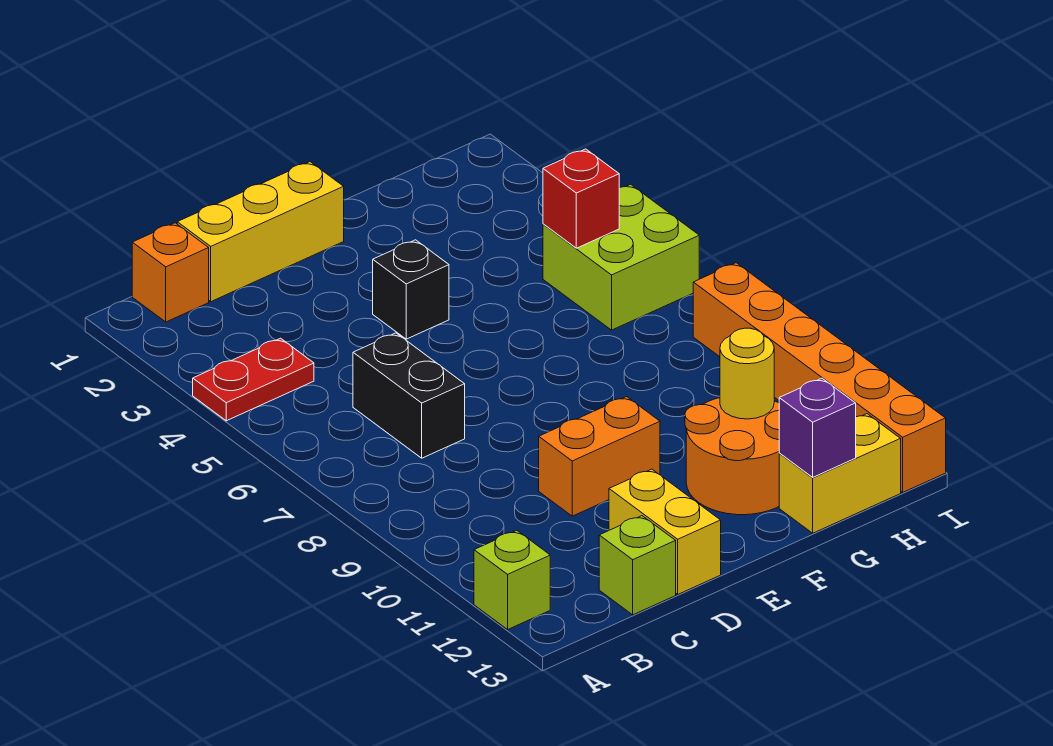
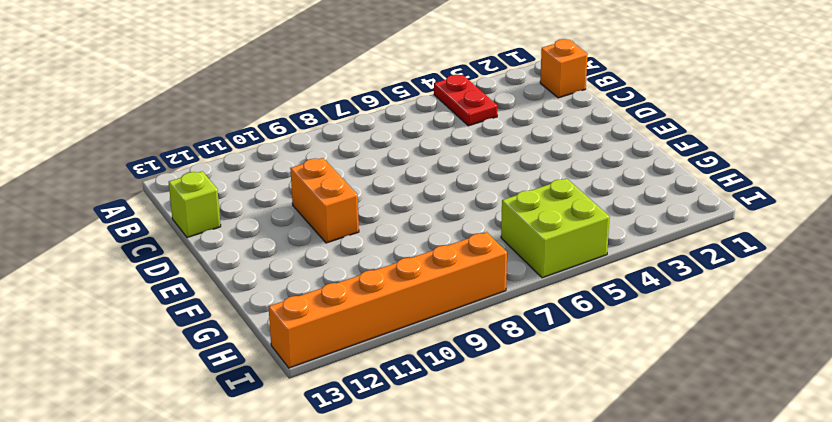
none -> lime brick A12 level 1
none -> yellow brick C1:E1 level 1
none -> black brick C6:C7 level 1

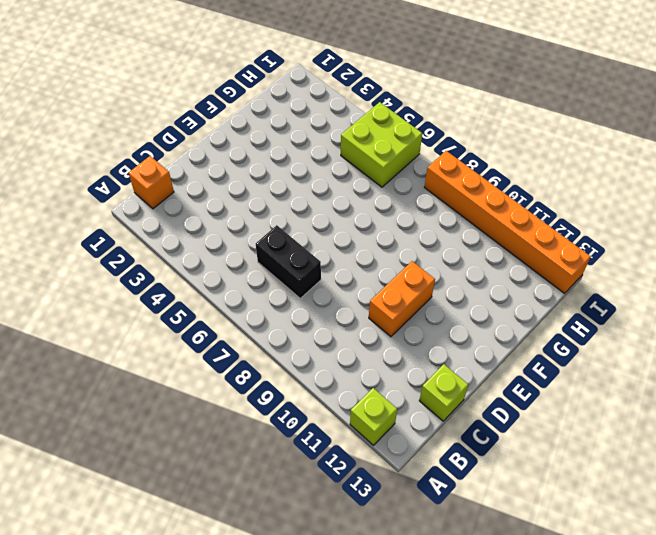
none -> red plate A4:B4 level 1
none -> yellow brick C1:E1 level 1
none -> yellow brick D12:D13 level 1

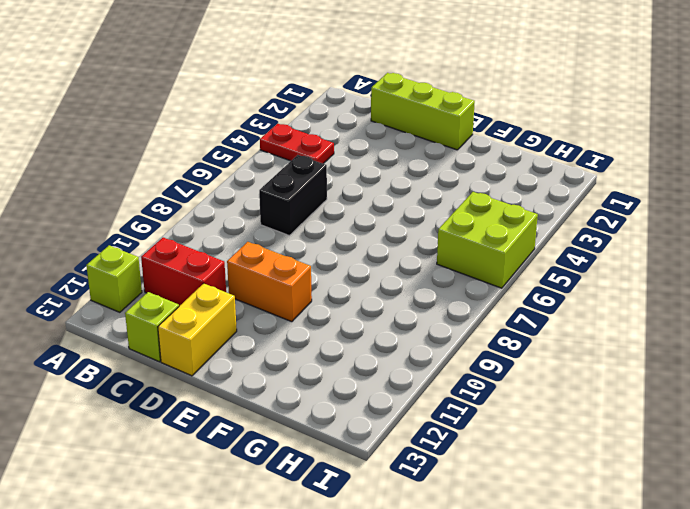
red brick B11:C11 level 1 -> none
lime brick C1:E1 level 1 -> yellow brick C1:E1 level 1
none -> orange brick B1 level 1
none -> black brick E4 level 1
none -> orange round brick F11:G12 level 1

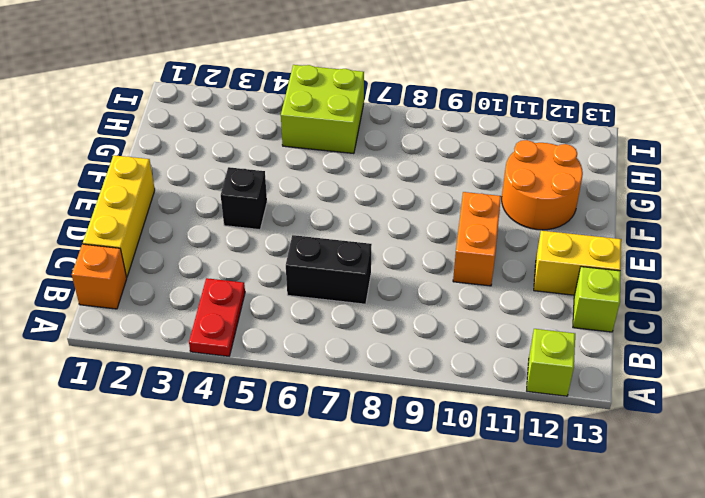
none -> yellow brick G13:H13 level 1
none -> orange brick I8:I13 level 1
none -> yellow round brick G11 level 2

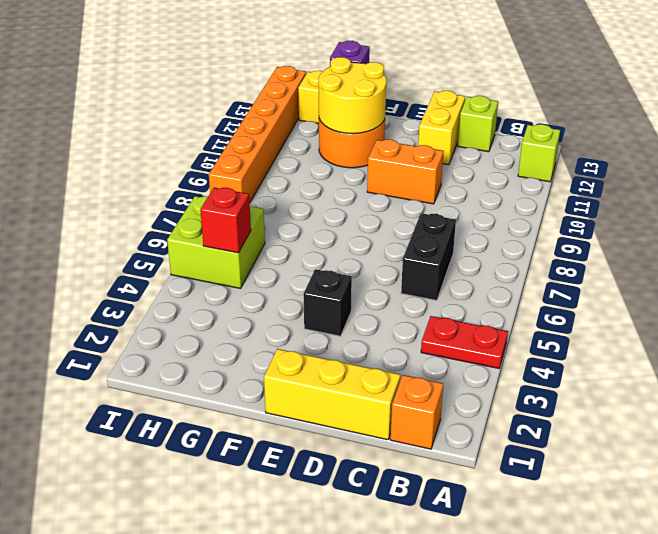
yellow round brick F11:G12 level 2 -> yellow round brick G11 level 2

